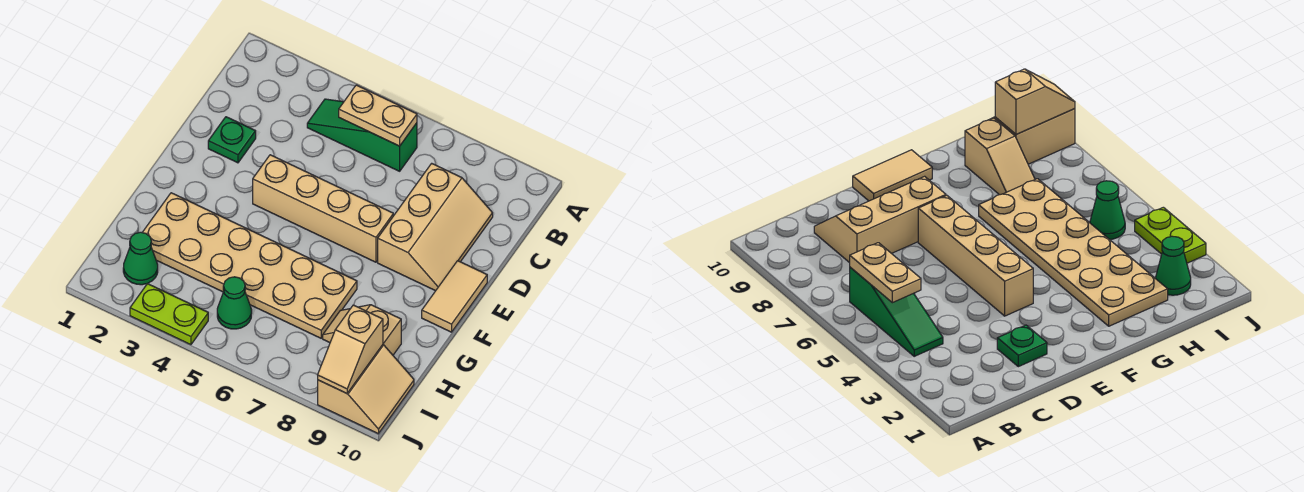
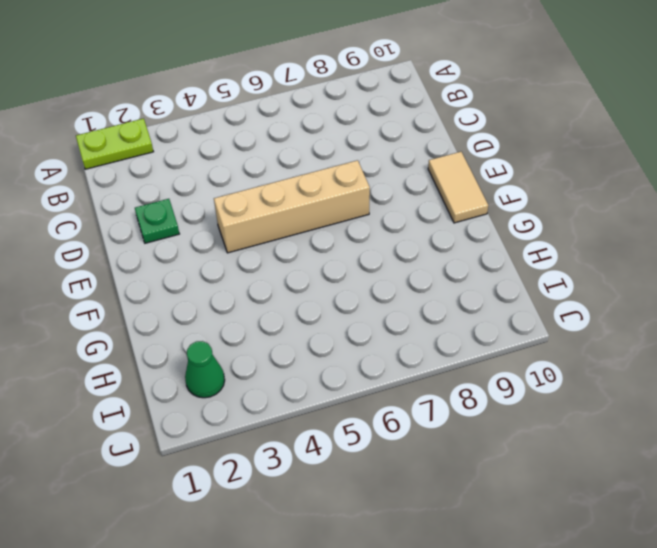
lime plate A1:A2 level 1 -> lime plate J3:J4 level 1
none -> green slope B4:B6 level 1 top 6
none -> tan slope C8:E9 level 1 top 8
none -> tan plate G2:H7 level 1

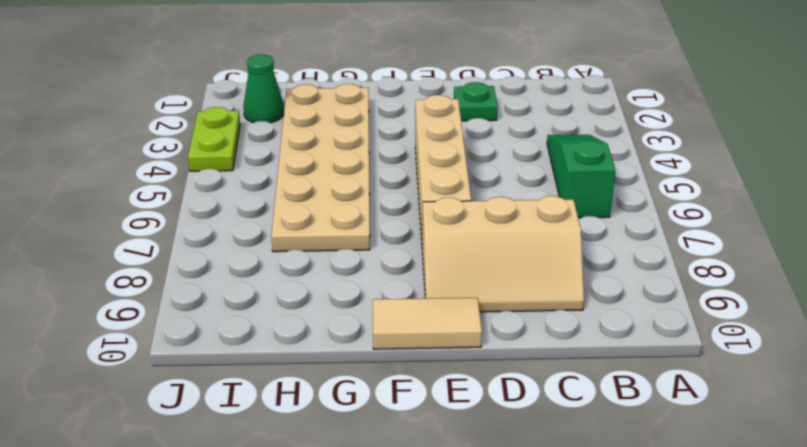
none -> tan slope H8:H9 level 1 top 9
none -> green cone I5 level 1
none -> tan slope I9:J10 level 1 top 9

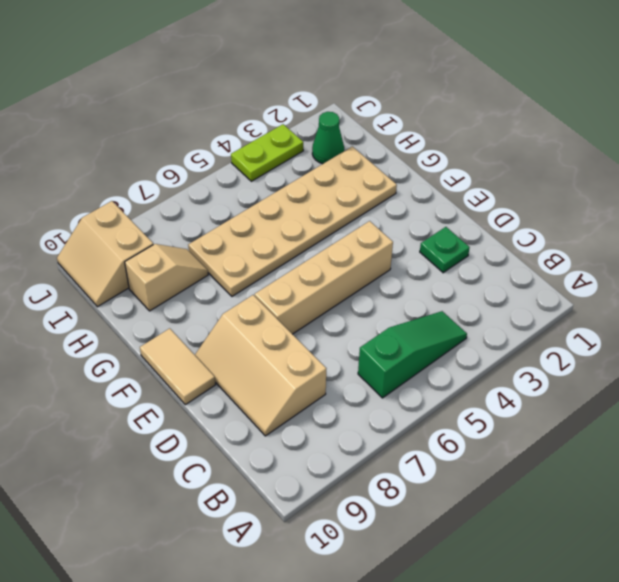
none -> green cone I5 level 1
none -> tan plate B5:B6 level 2
none -> tan slope I9:J9 level 2 top I

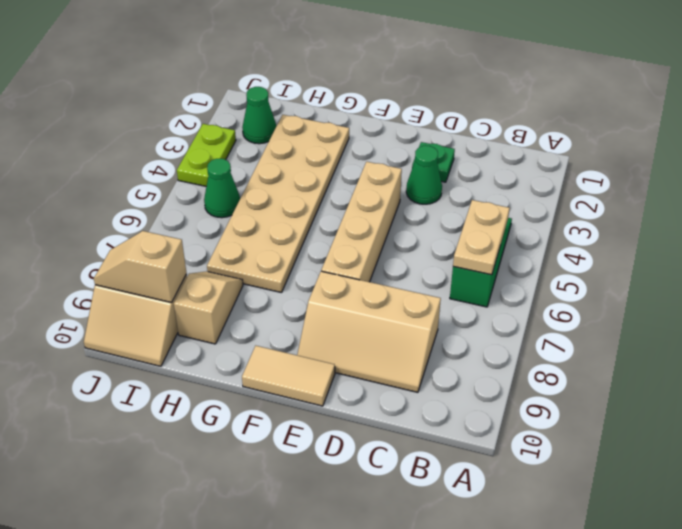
green cone D3 level 1 -> none

